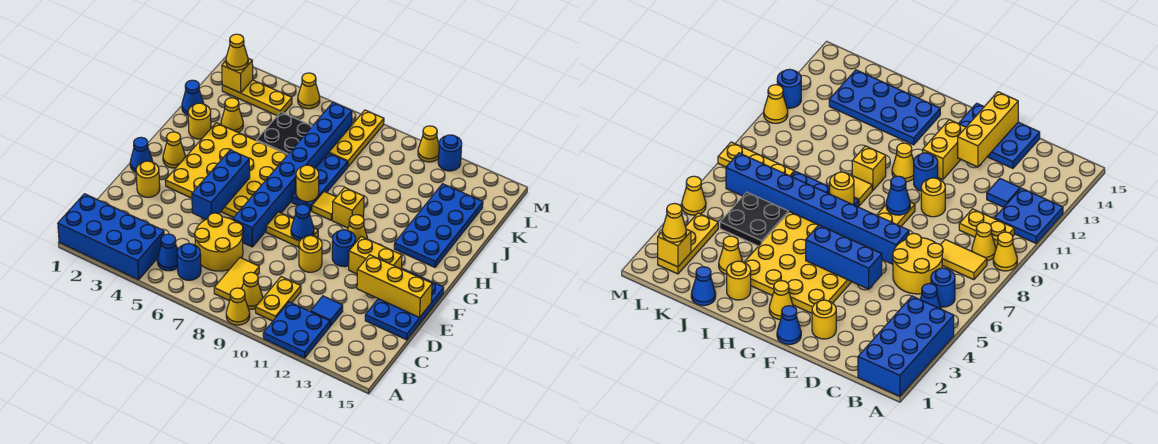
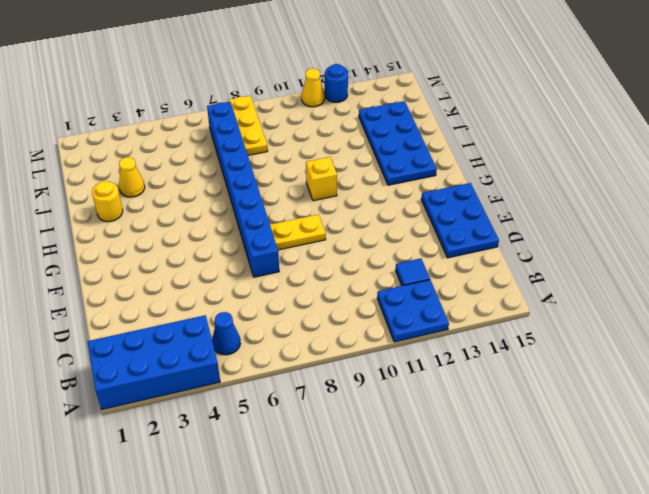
none -> yellow cone A9 level 1
none -> blue round brick B6 level 1
none -> yellow tile B8:C8 level 1
none -> yellow cone B9 level 1

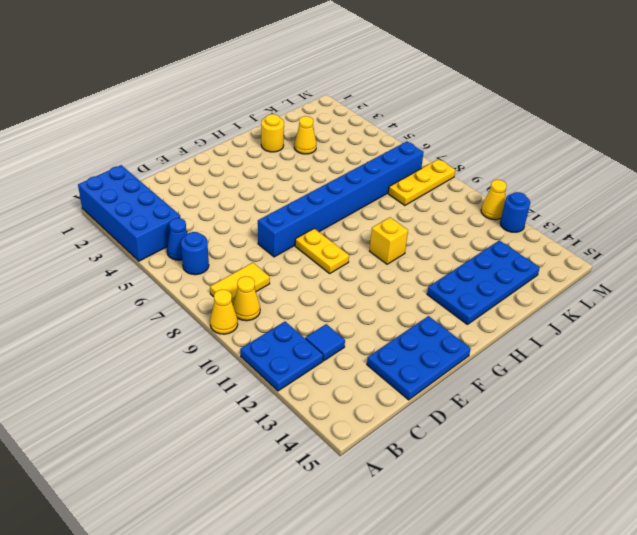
none -> yellow plate B10:C10 level 1
none -> yellow round brick C6:D7 level 1
none -> yellow round brick E2 level 1
none -> yellow round brick E10 level 1

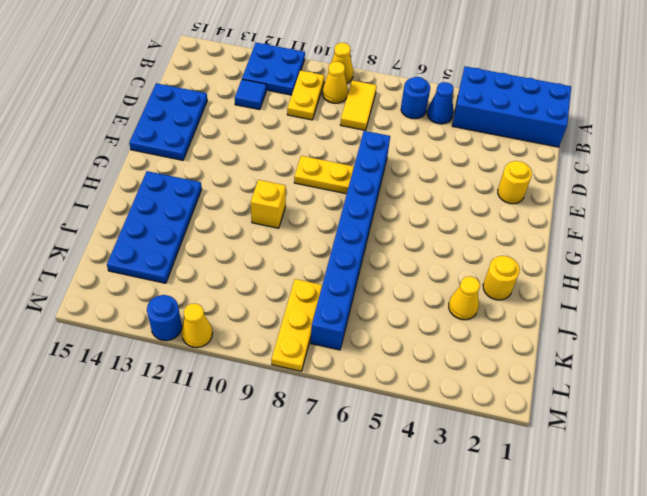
none -> yellow round brick C6:D7 level 1
none -> yellow round brick E10 level 1
none -> blue cone F1 level 1
none -> yellow plate F3:I6 level 1

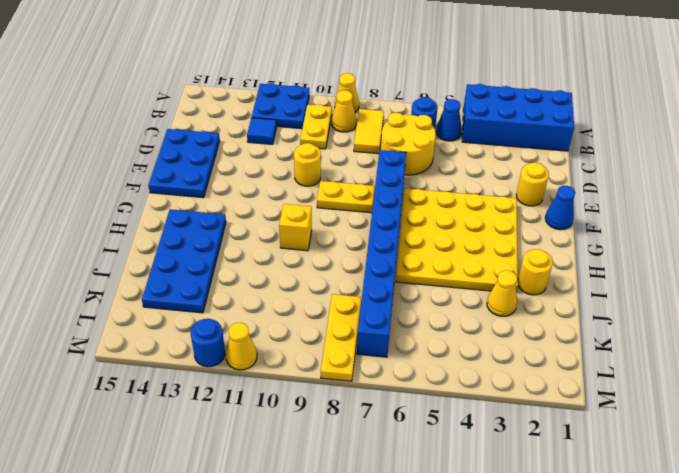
none -> blue round brick F11 level 1
none -> yellow brick F12:F13 level 1
none -> yellow cone G2 level 1
none -> yellow cone G11 level 1

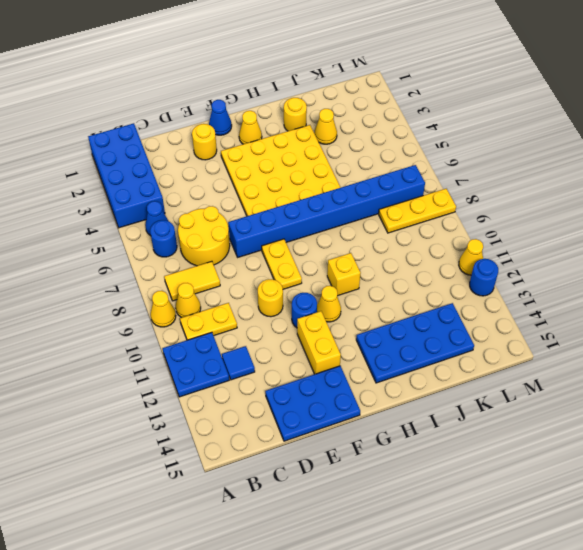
none -> blue plate H8:J8 level 1
none -> yellow tile H9 level 1
none -> blue cone J1 level 1
none -> black plate J5:K6 level 1

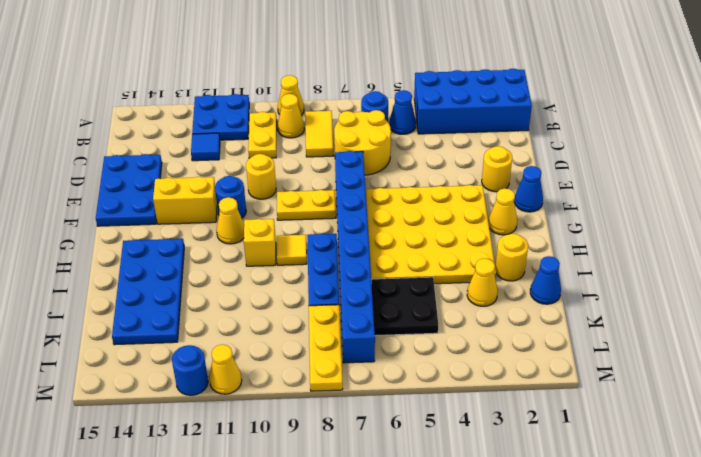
none -> yellow plate L2:L4 level 1
none -> yellow cone M5 level 1
none -> blue brick E5:G5 level 2
none -> yellow brick E13:E15 level 2

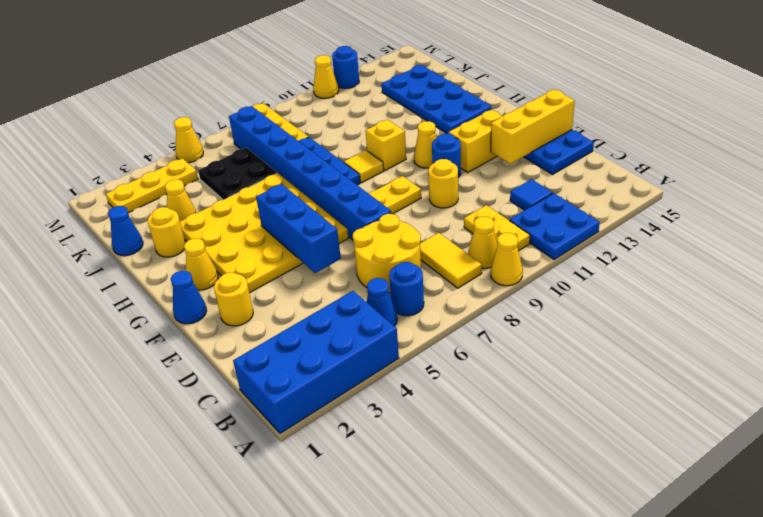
none -> blue cone F9 level 2
none -> yellow round brick H8 level 2
none -> yellow brick L2 level 2
none -> yellow cone L2 level 3

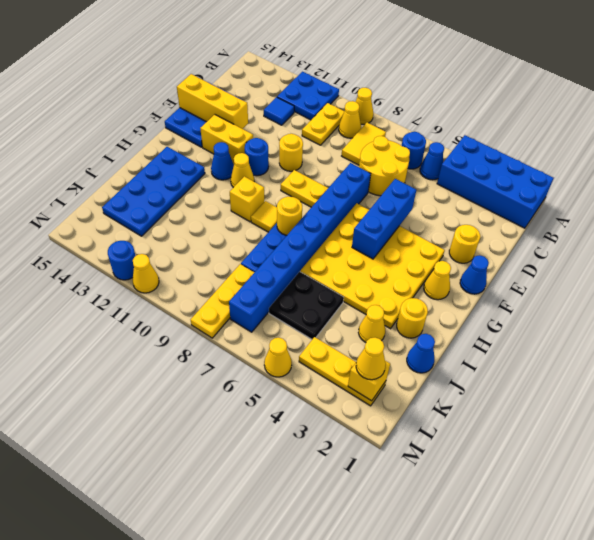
blue cone G12 level 1 -> blue cone F9 level 2

